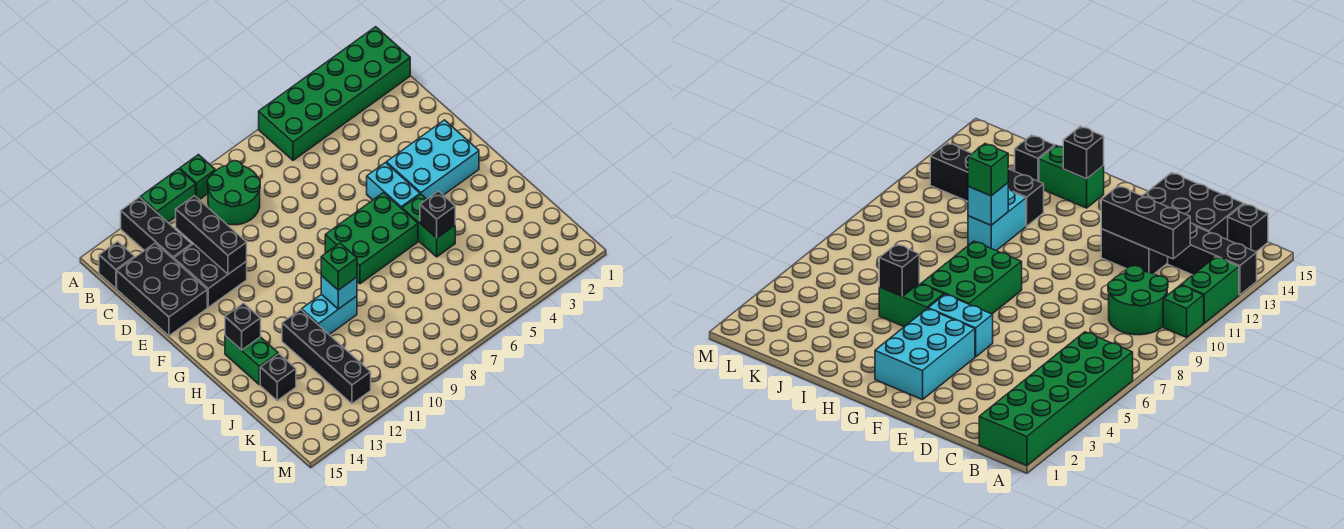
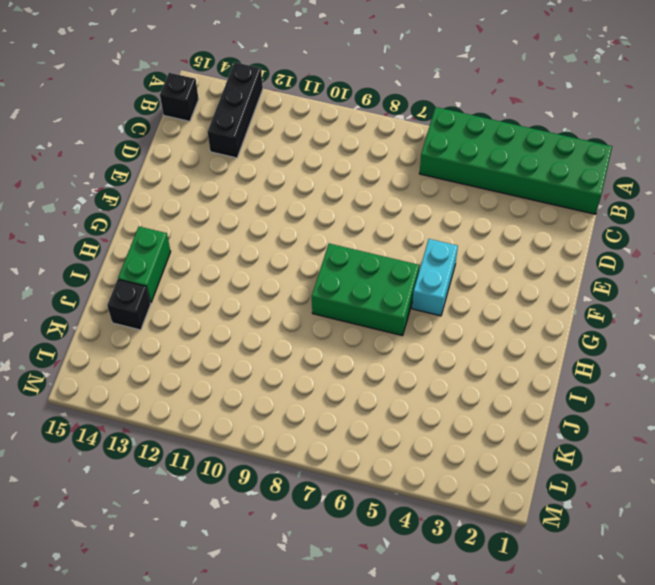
none -> green brick A10 level 1
none -> green brick A11:A12 level 1
none -> green round brick B9:C10 level 1

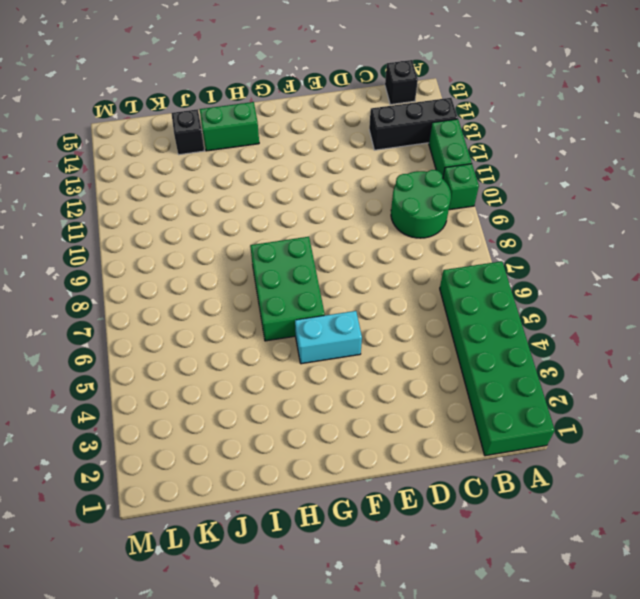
none -> black brick C14:E15 level 1
none -> black brick D12:E13 level 1
none -> cyan brick F2:G4 level 1

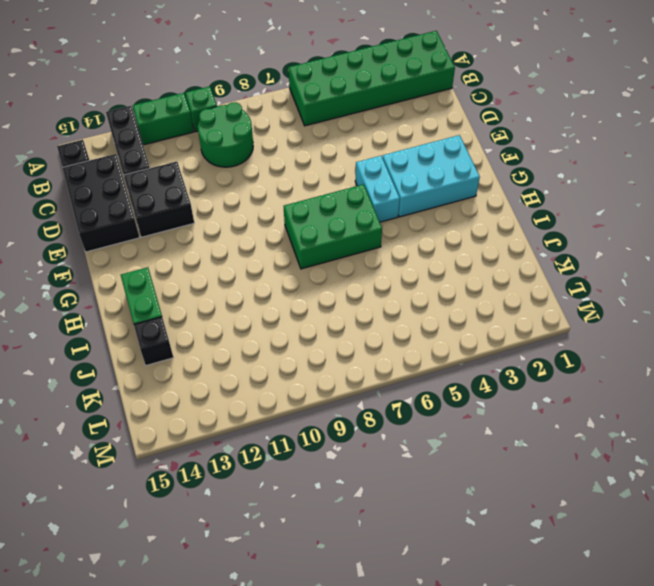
none -> green brick H5:I5 level 1
none -> cyan brick I10:I11 level 1
none -> black brick I12:L12 level 1

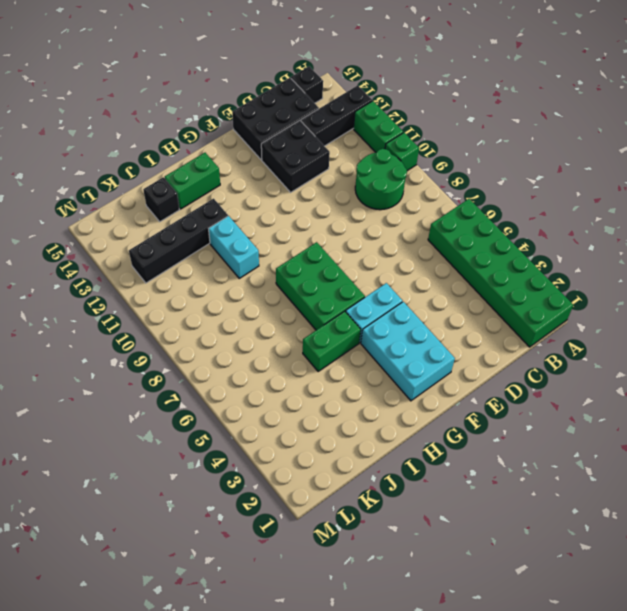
none -> black brick C12:E12 level 2
none -> black brick H14 level 2
none -> black brick I5 level 2

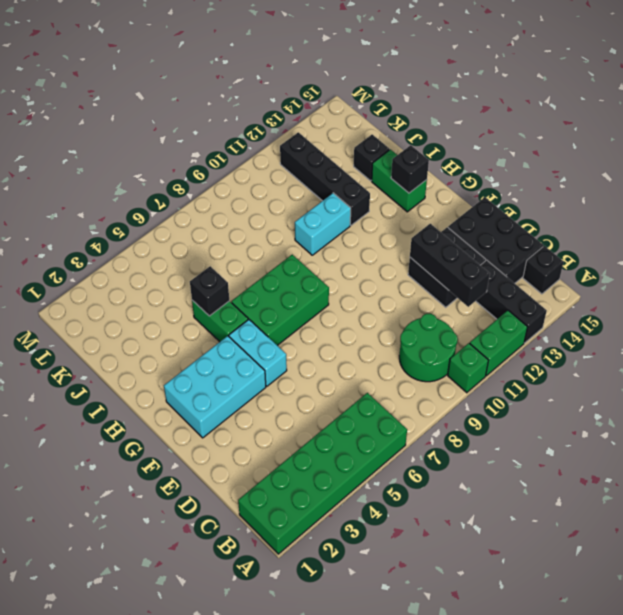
none -> cyan brick I10 level 2
none -> green brick I10 level 3

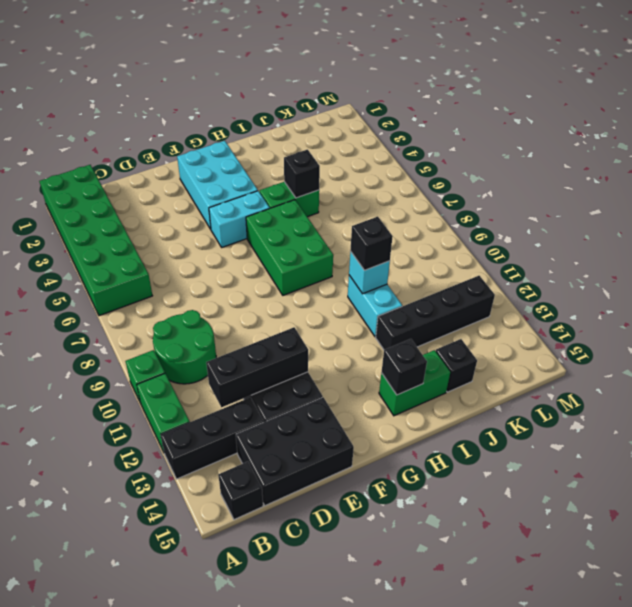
black brick I10 level 3 -> green brick I10 level 3

